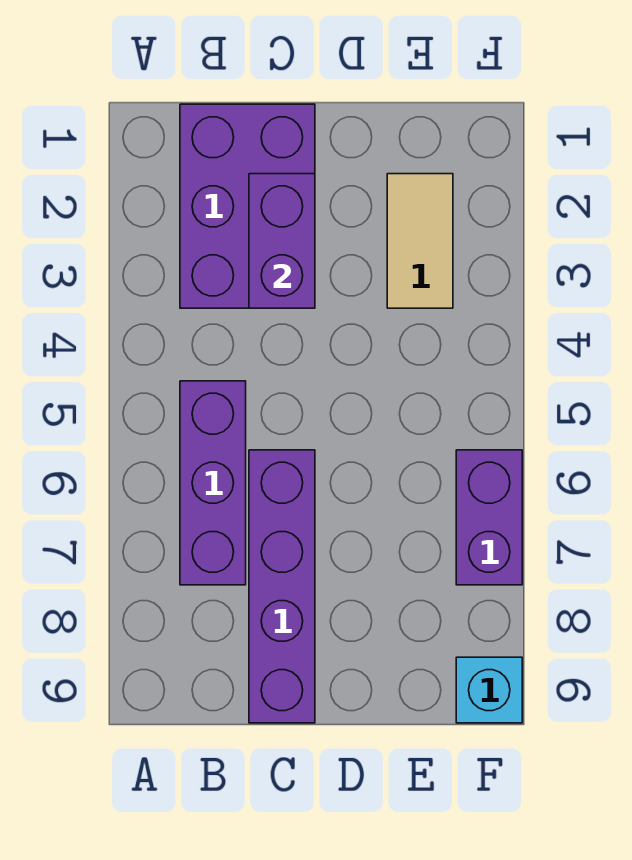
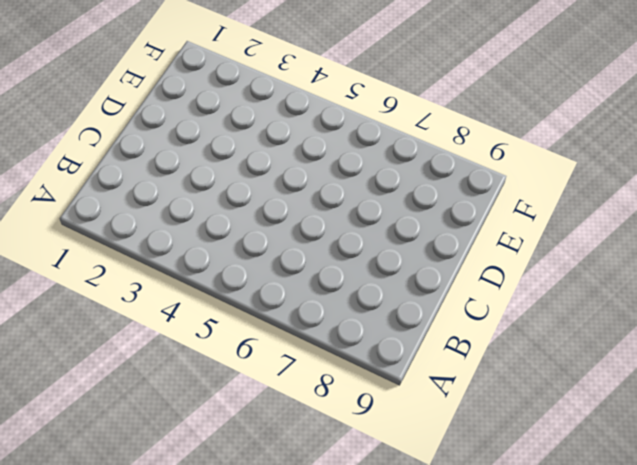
none -> purple brick B1:C3 level 1
none -> purple brick B5:B7 level 1

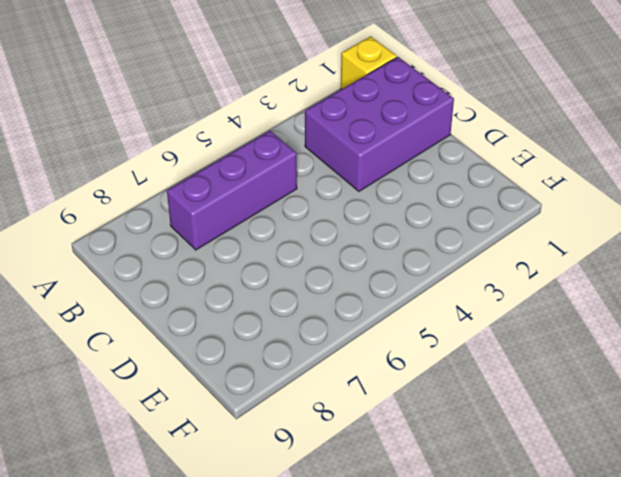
yellow brick A1 level 1 -> none
none -> purple brick C6:C9 level 1
none -> tan tile E2:E3 level 1

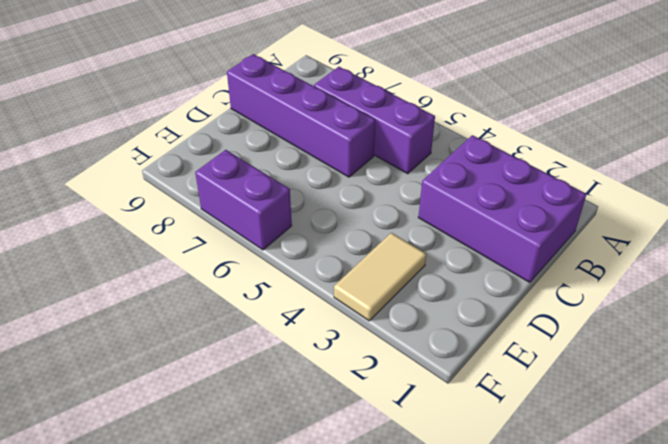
tan tile E3:F3 level 1 -> tan tile E2:E3 level 1
none -> cyan brick F9 level 1
none -> purple brick C2:C3 level 2

